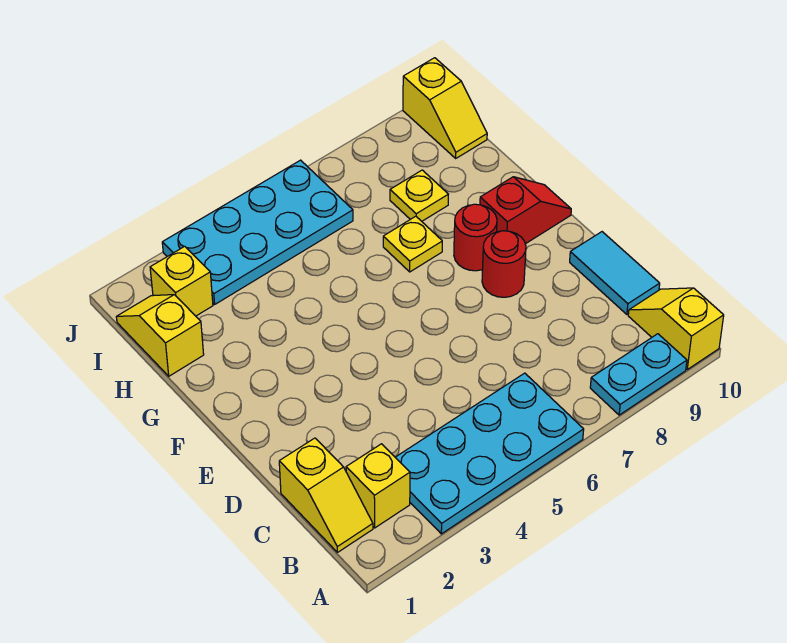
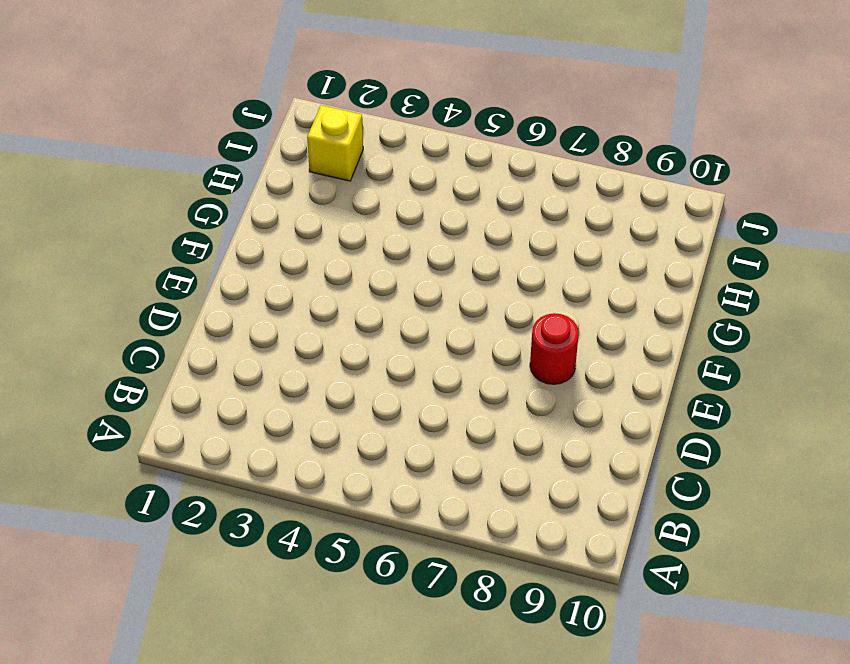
none -> cyan plate A3:B6 level 1
none -> cyan plate A8:A9 level 1
none -> yellow slope A10:B10 level 1 top A

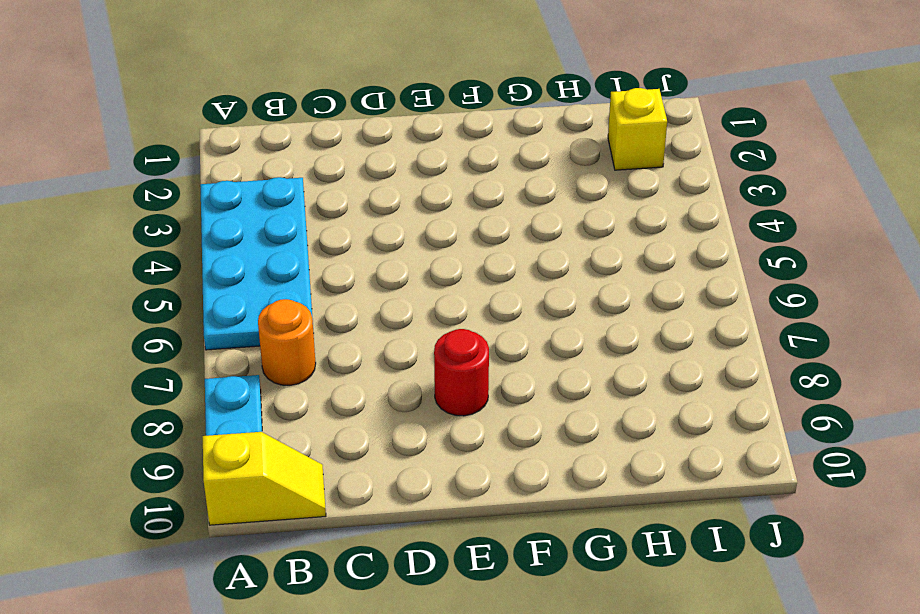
orange round brick B7 level 1 -> none
none -> yellow slope B1:C1 level 1 top C
none -> yellow brick B2 level 1
none -> cyan tile C10:D10 level 1

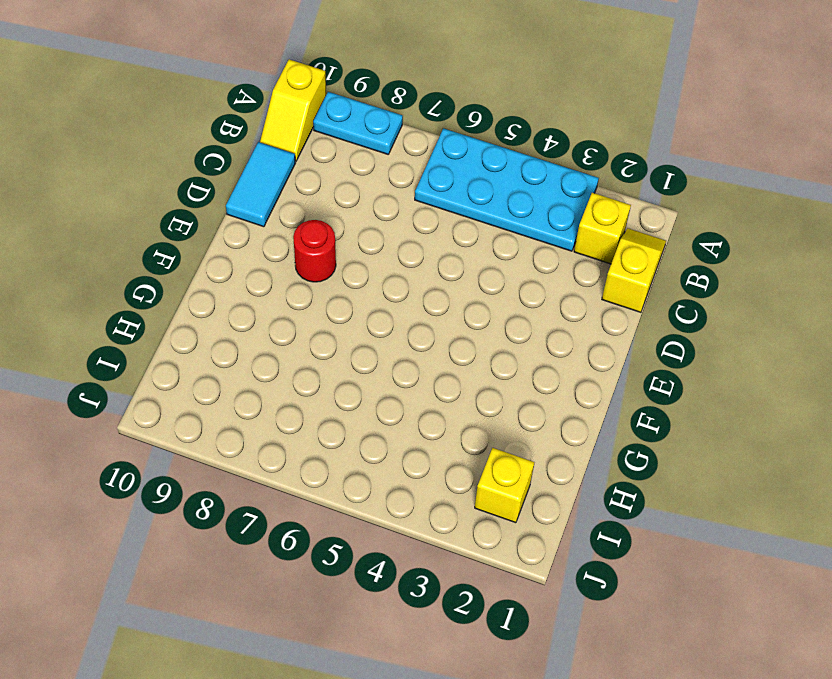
none -> red round brick F8 level 1
none -> red slope F9:F10 level 1 top 9
none -> yellow plate G7 level 1

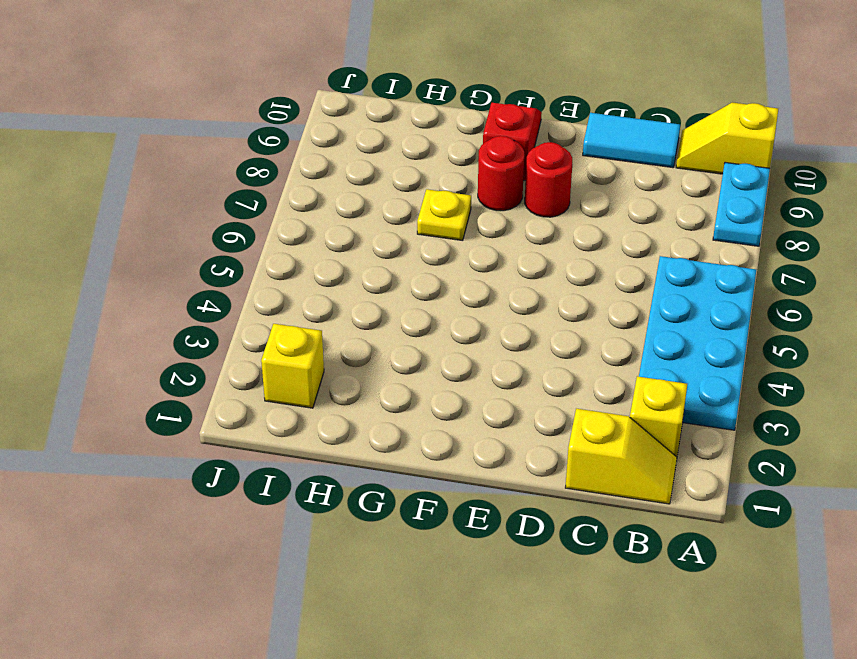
none -> yellow slope H1:I1 level 1 top H
none -> yellow plate H8 level 1
none -> cyan plate I3:J6 level 1

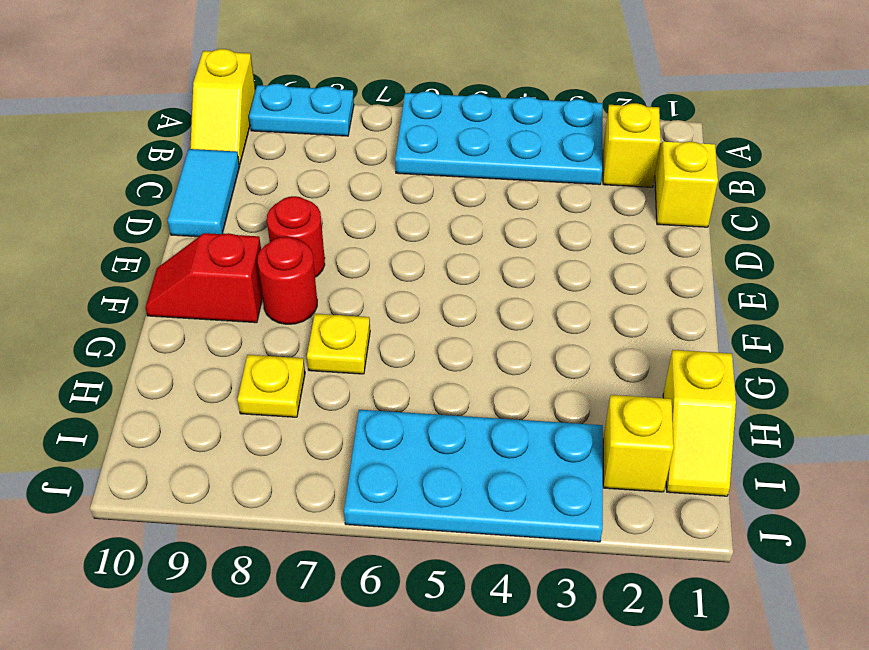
none -> yellow slope I10:J10 level 1 top J

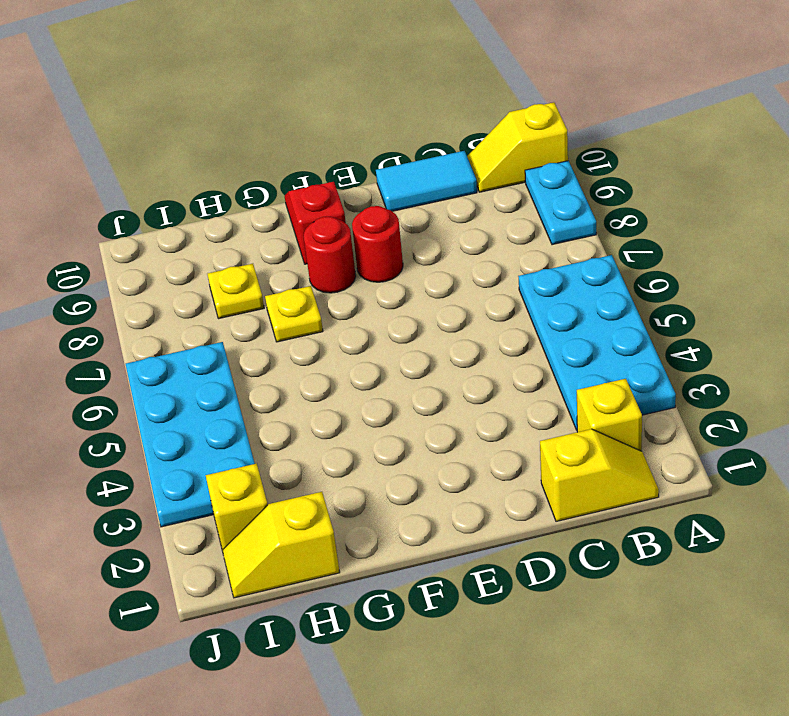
none -> yellow slope I10:J10 level 1 top J

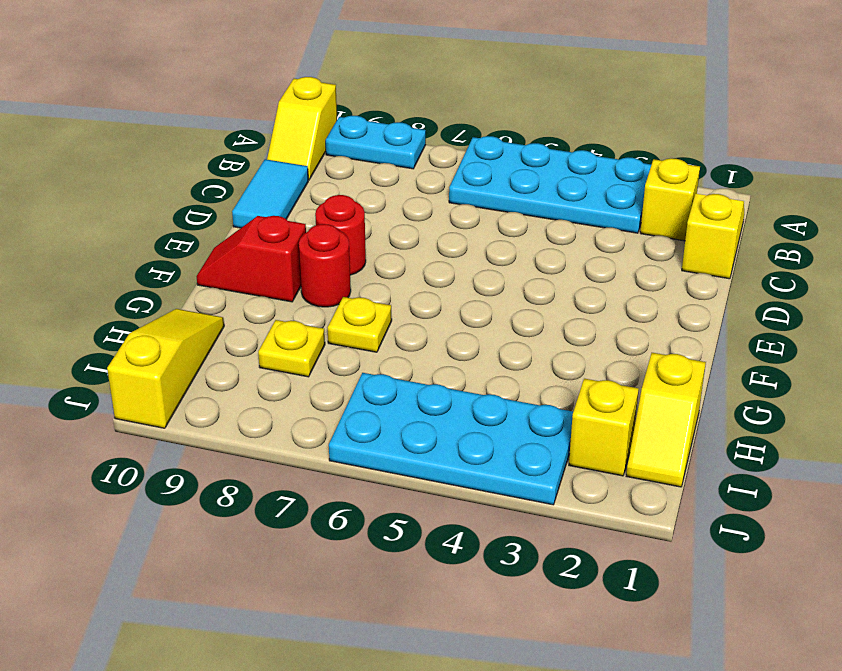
yellow slope H10:J10 level 1 top J -> yellow slope I10:J10 level 1 top J

